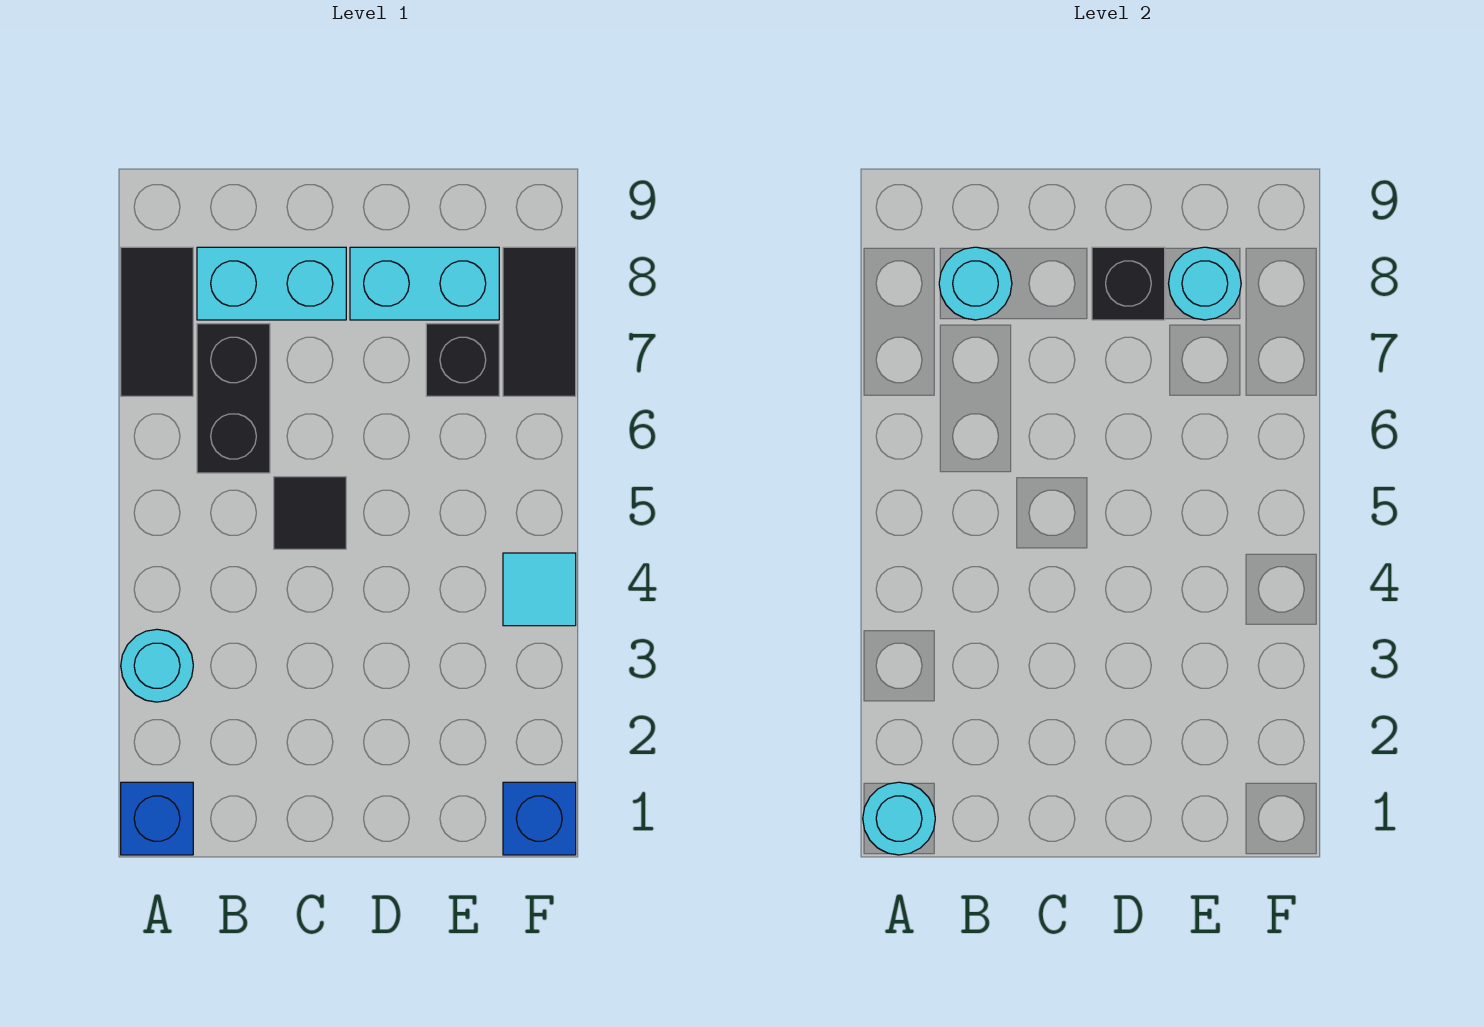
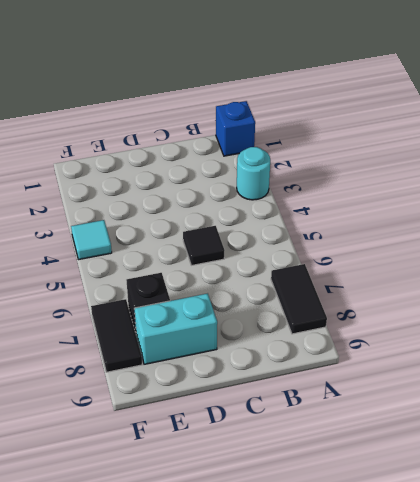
none -> black brick B6:B7 level 1
none -> cyan brick B8:C8 level 1
none -> blue brick F1 level 1

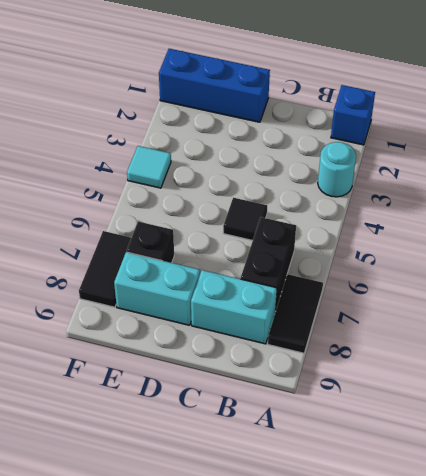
blue brick D1:F1 level 1 -> blue brick F1 level 1
none -> cyan round brick A1 level 2
none -> cyan round brick B8 level 2
none -> black brick D8 level 2

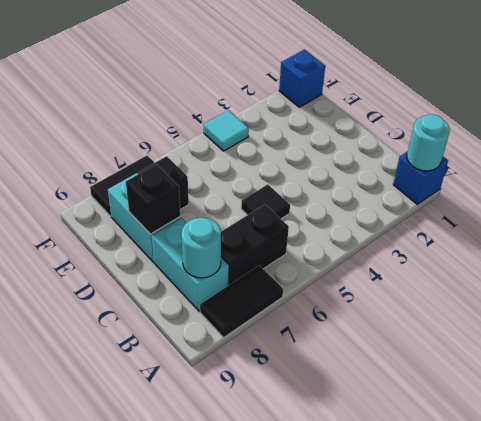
none -> cyan round brick A3 level 1
none -> cyan round brick E8 level 2

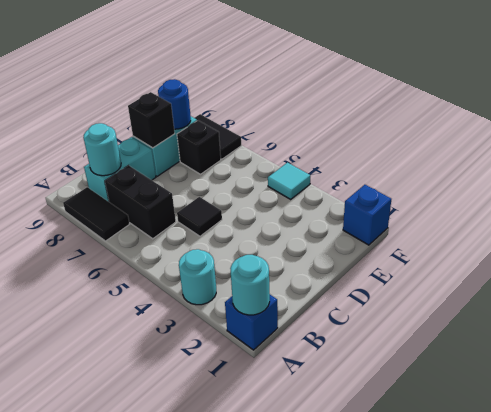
blue round brick E8 level 2 -> cyan round brick E8 level 2

